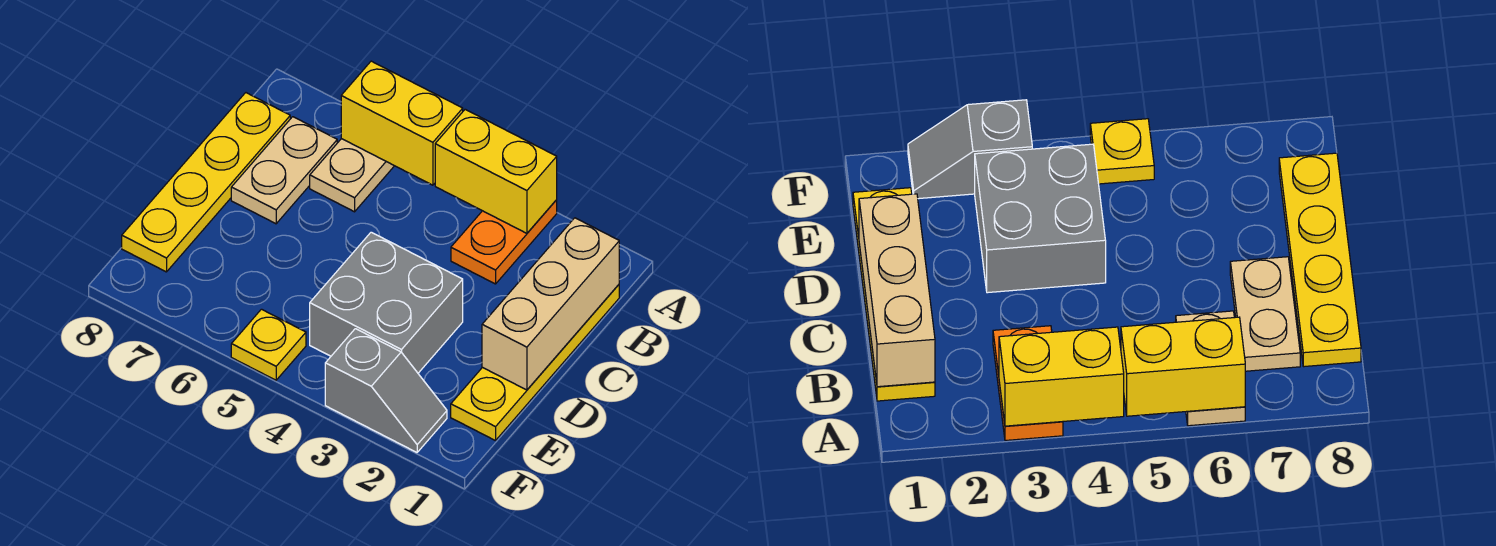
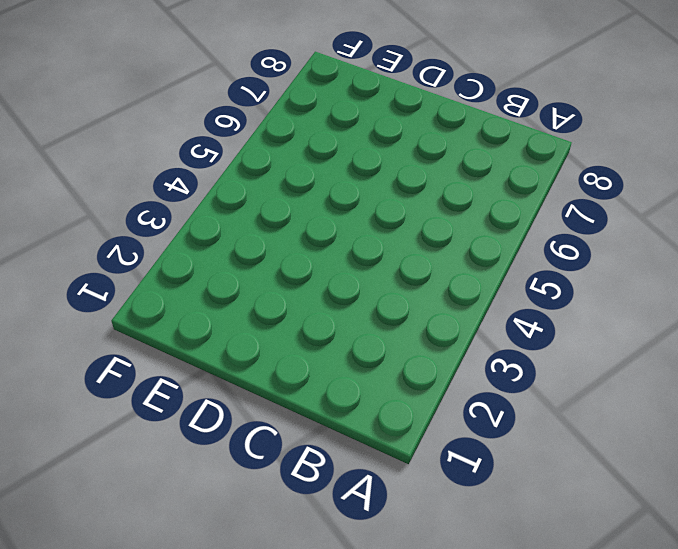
none -> orange plate A3:B3 level 1
none -> tan plate A6:B6 level 1

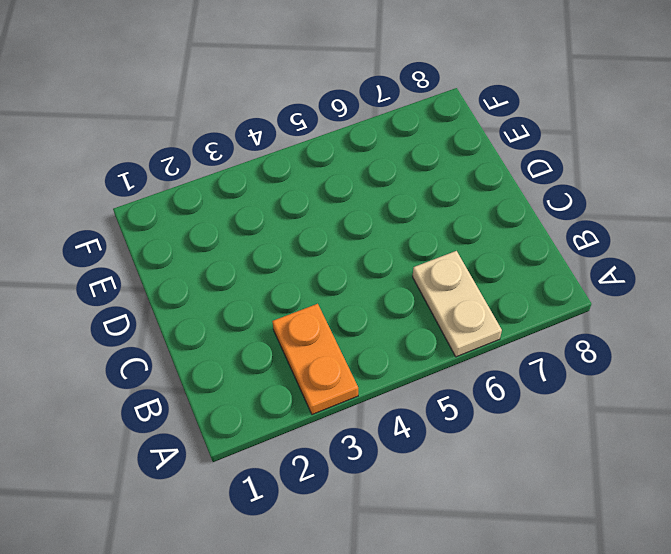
none -> yellow plate B1:E1 level 1
none -> tan plate B7:C7 level 1

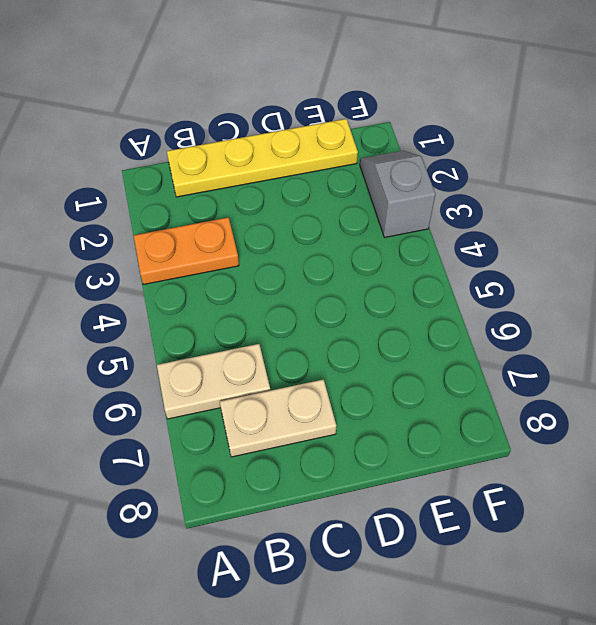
none -> yellow plate B8:E8 level 1
none -> grey brick D3:E4 level 1

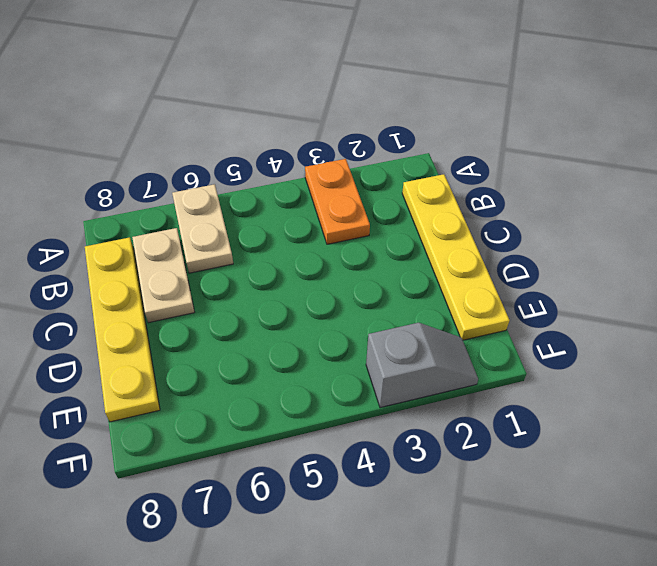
none -> grey brick D3:E4 level 1
none -> yellow plate F5 level 1

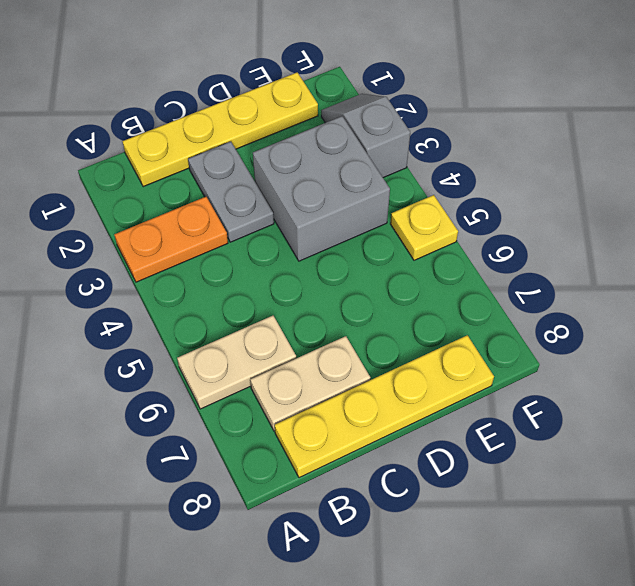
grey plate C2:C3 level 1 -> none
none -> yellow brick A3:A4 level 2
none -> yellow brick A5:A6 level 2

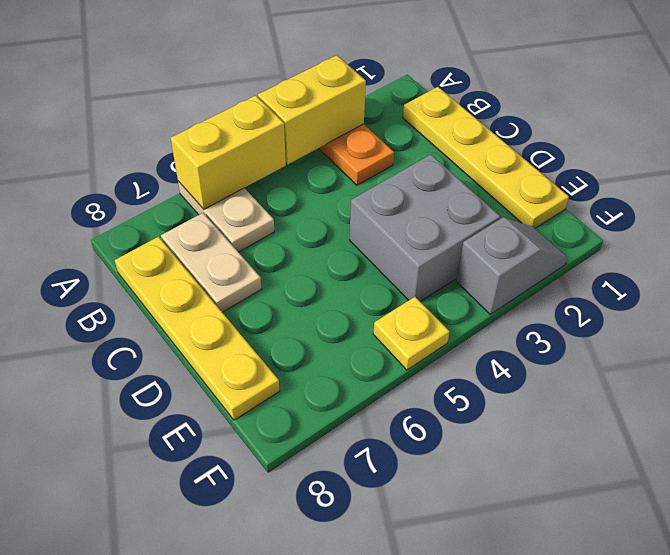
none -> tan brick B1:D1 level 2

